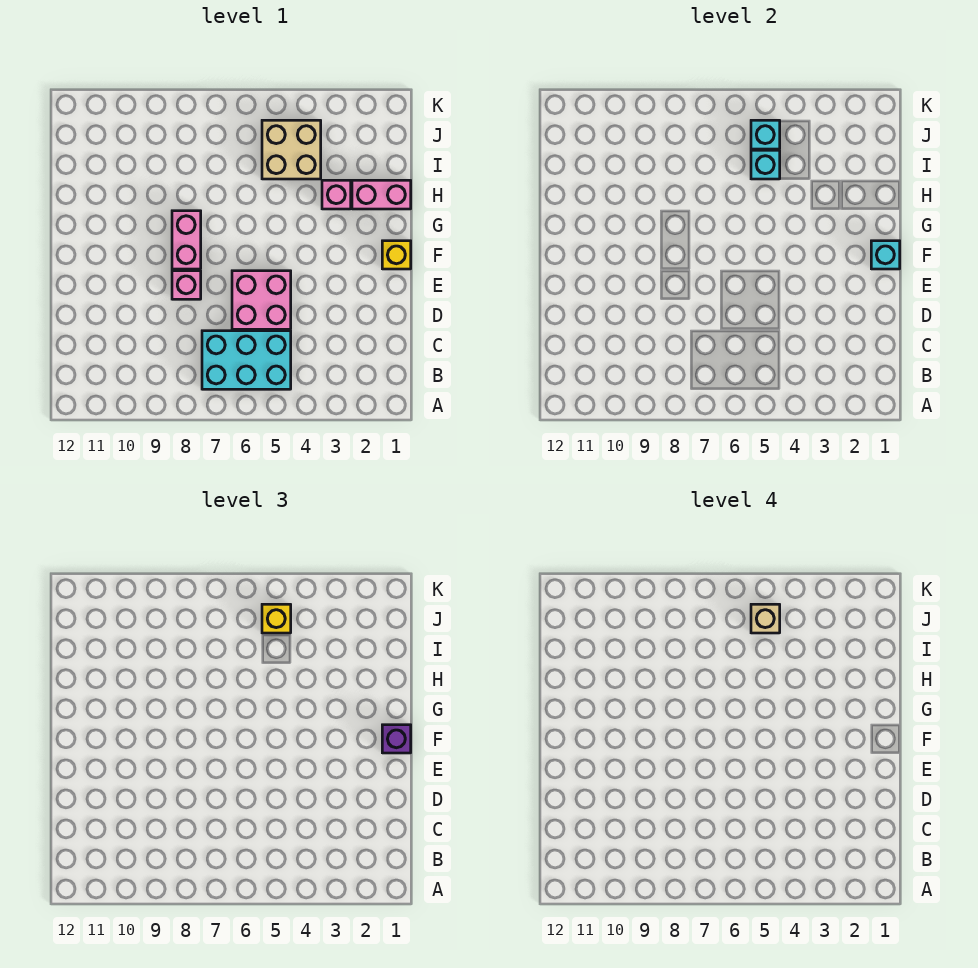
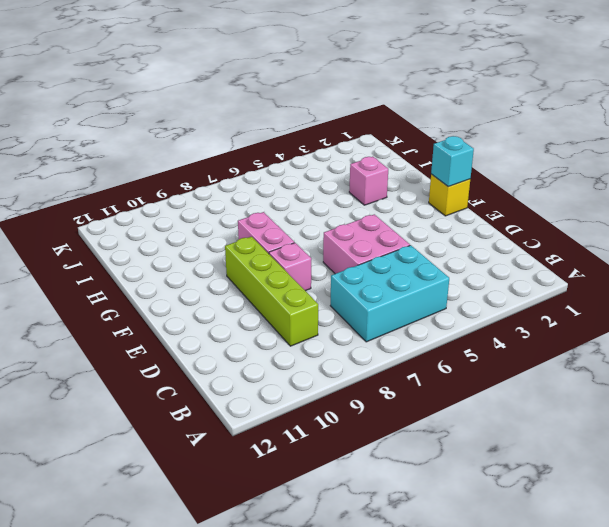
lime brick C9:F9 level 1 -> none
none -> pink brick H1:H2 level 1
none -> tan brick I4:J5 level 1
none -> cyan brick I5 level 2

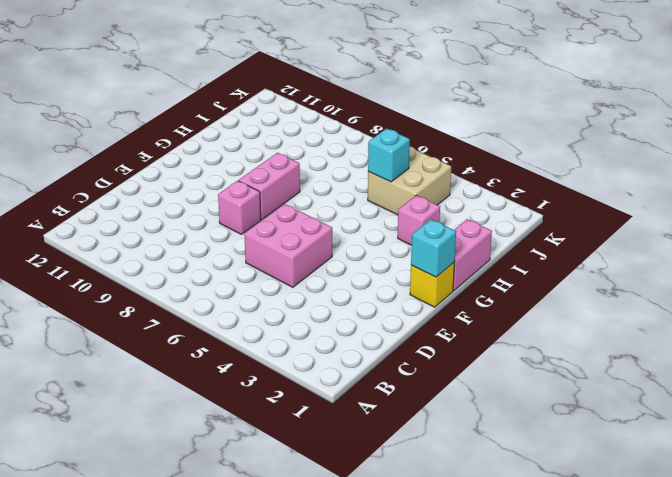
pink brick G1:H1 level 1 -> pink brick H1:H2 level 1
none -> cyan brick B5:C7 level 1
none -> cyan brick J5 level 2
none -> purple brick F1 level 3

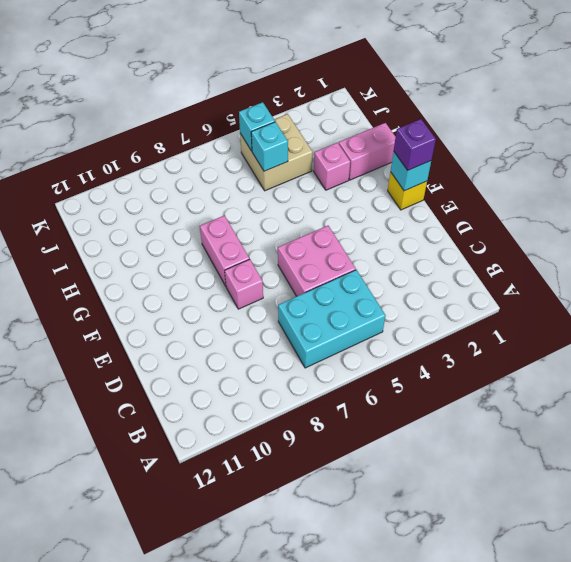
none -> yellow brick J5 level 3
none -> tan brick J5 level 4

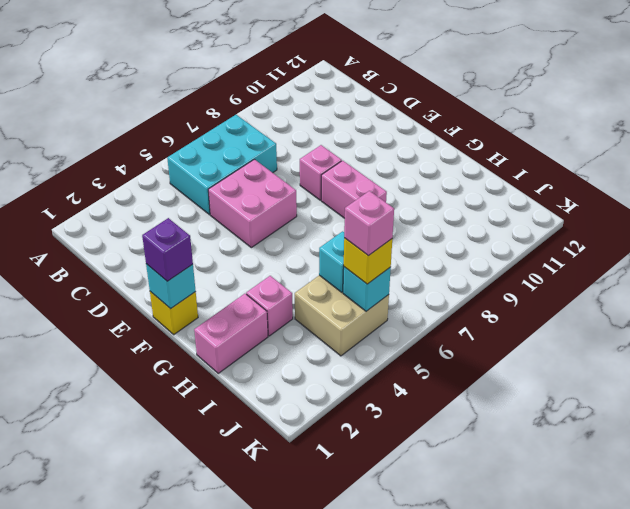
pink brick J5 level 4 -> tan brick J5 level 4

